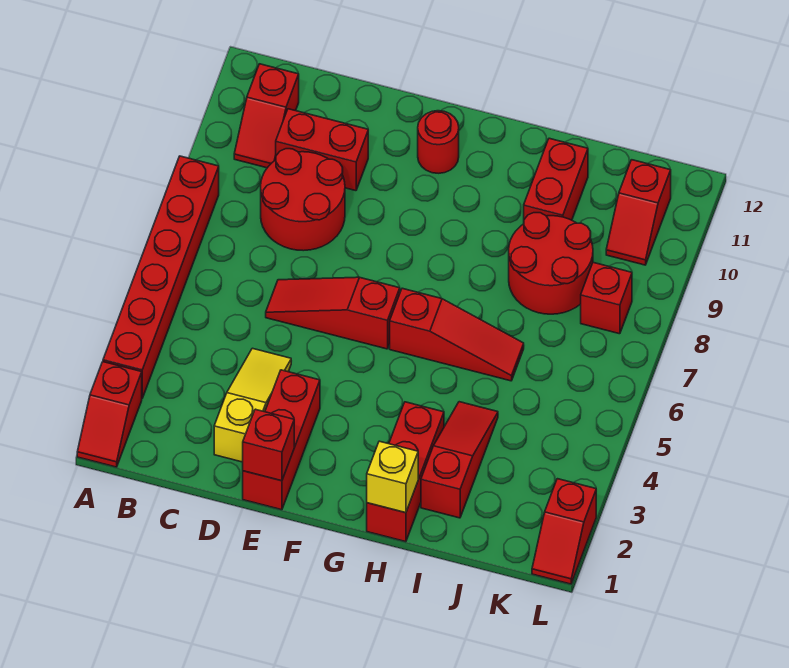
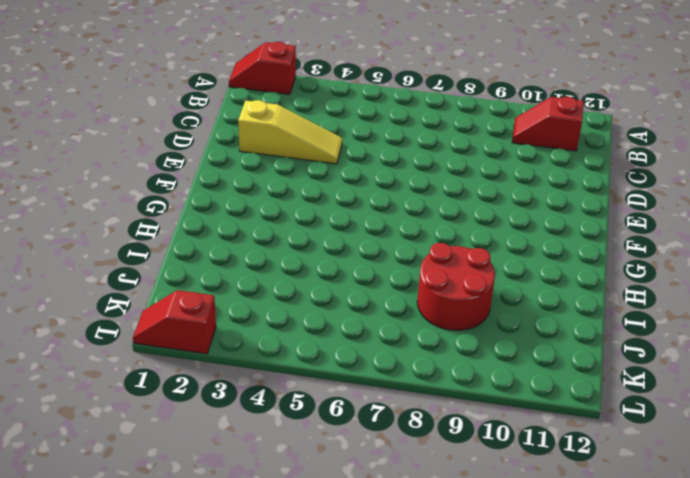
none -> red brick A3:A8 level 1
none -> red round brick C8:D9 level 1
none -> red brick C10:D10 level 1

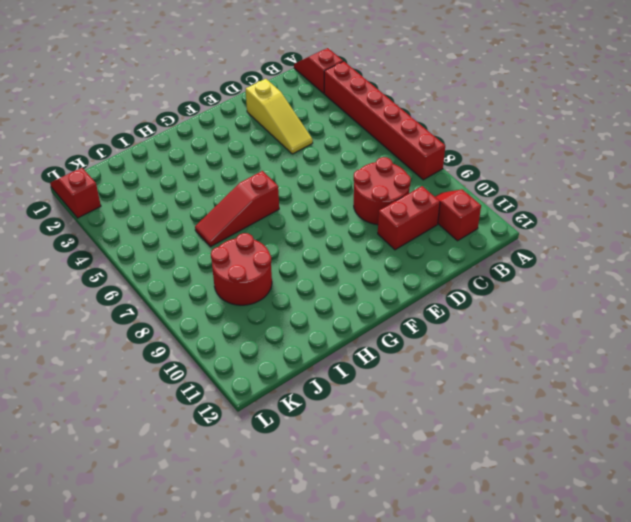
none -> red slope D6:F6 level 1 top F
none -> red brick E1:E3 level 1
none -> red round brick F11 level 1

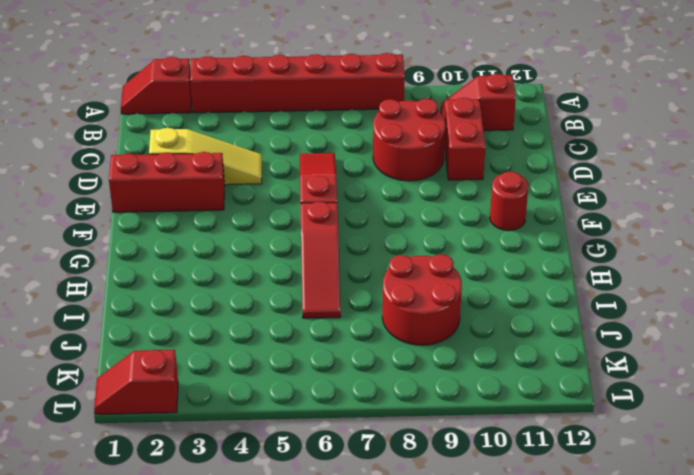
none -> red brick H1:H3 level 1
none -> red slope I2:I4 level 1 top 2
none -> red brick I10:I11 level 1

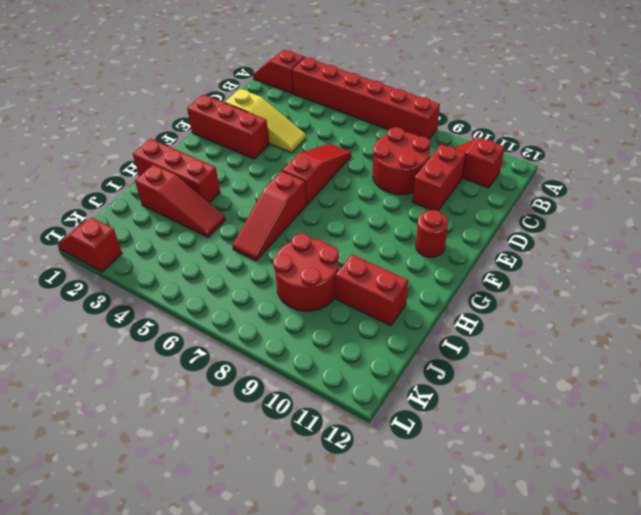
none -> red brick K8 level 1
none -> red slope K10:K11 level 1 top 11
none -> red brick E1 level 2

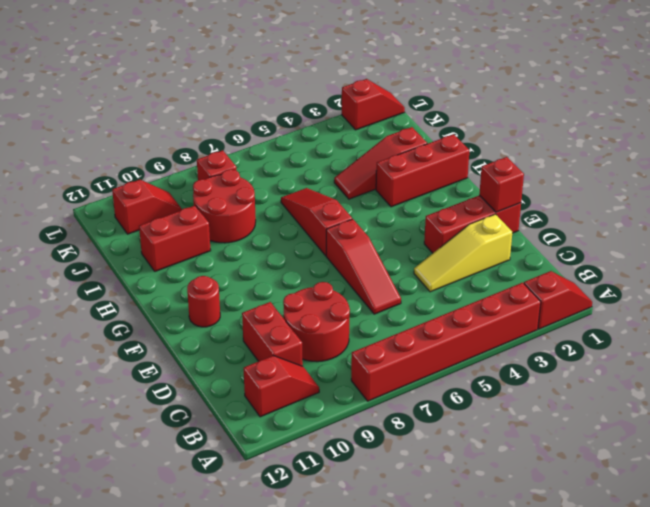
none -> yellow brick H1 level 2

